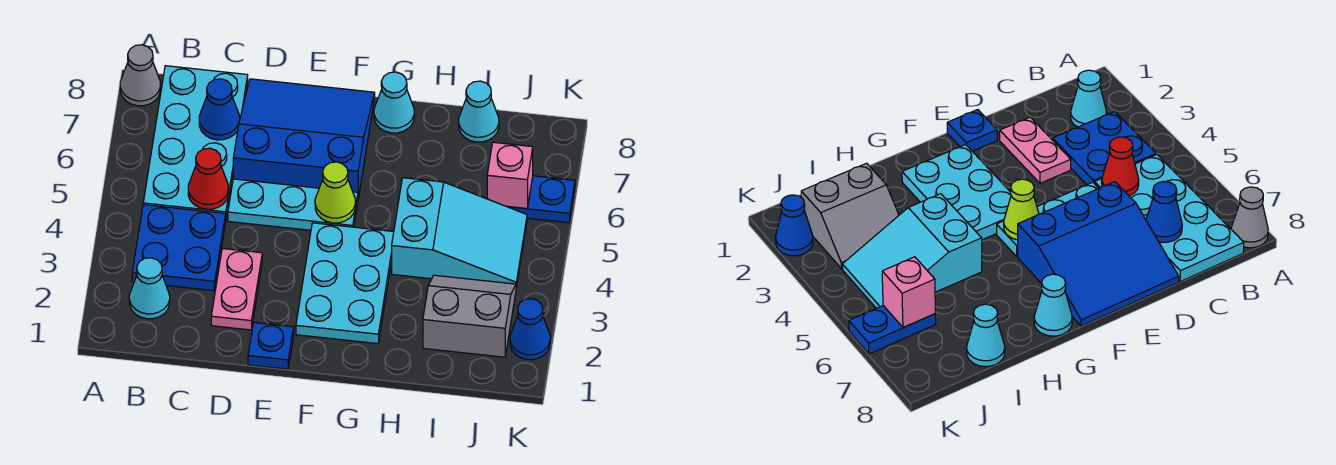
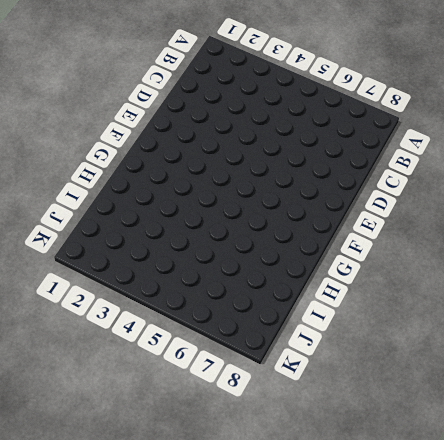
none -> grey cone A8 level 1
none -> cyan cone B2 level 1
none -> blue plate B3:C4 level 1

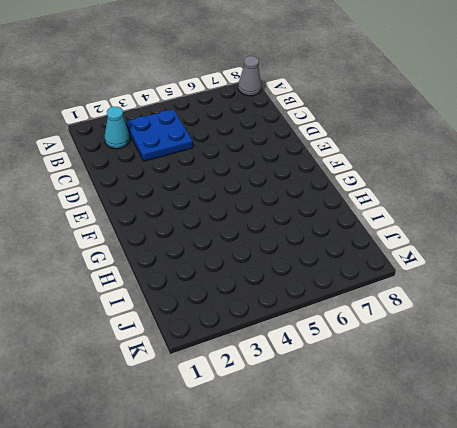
none -> cyan plate B5:C8 level 1
none -> pink plate D2:D3 level 1
none -> cyan plate D5:F5 level 1

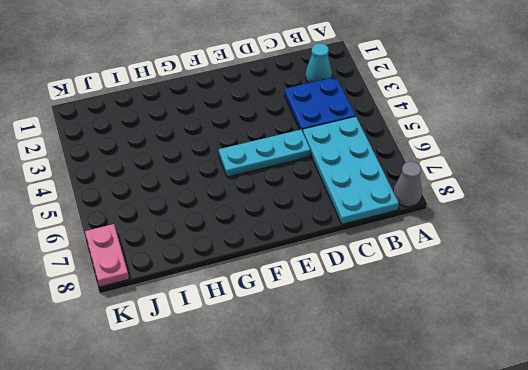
pink plate K7:K8 level 1 -> pink plate D2:D3 level 1
none -> blue slope D6:F8 level 1 top 6
none -> blue plate E1 level 1
none -> cyan plate F2:G4 level 1

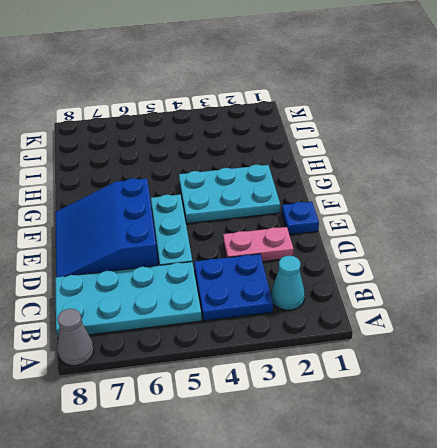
none -> cyan cone G8 level 1
none -> cyan slope H4:J5 level 1 top H
none -> grey slope I2:J3 level 1 top 2

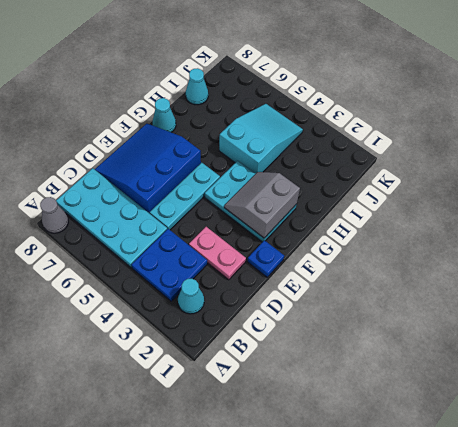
grey slope F2:G3 level 2 top 2 -> grey slope I2:J3 level 1 top 2
none -> blue plate J6:K6 level 1
none -> blue cone K2 level 1
none -> red cone C5 level 2

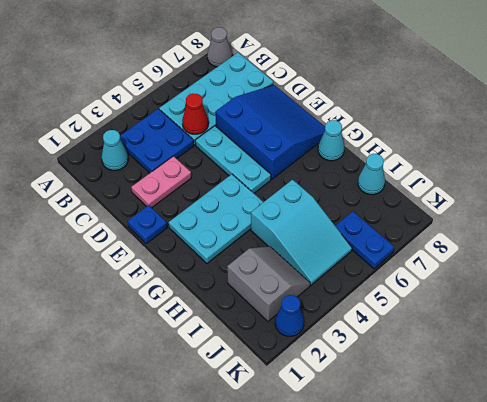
none -> blue cone C7 level 2
none -> lime cone F5 level 2
none -> pink brick J6 level 2

